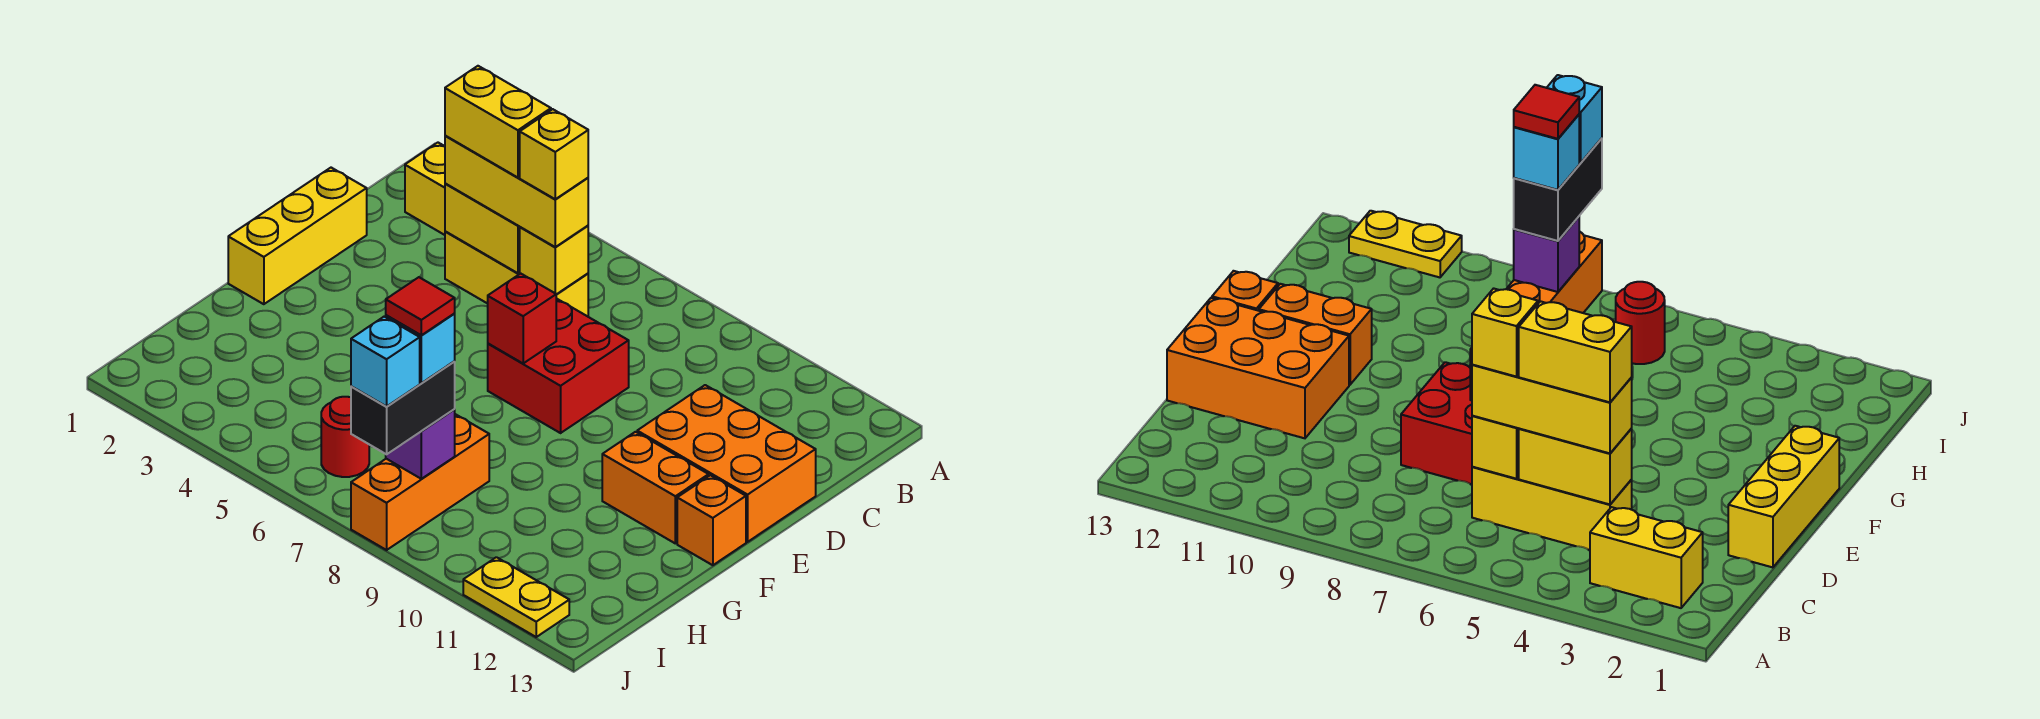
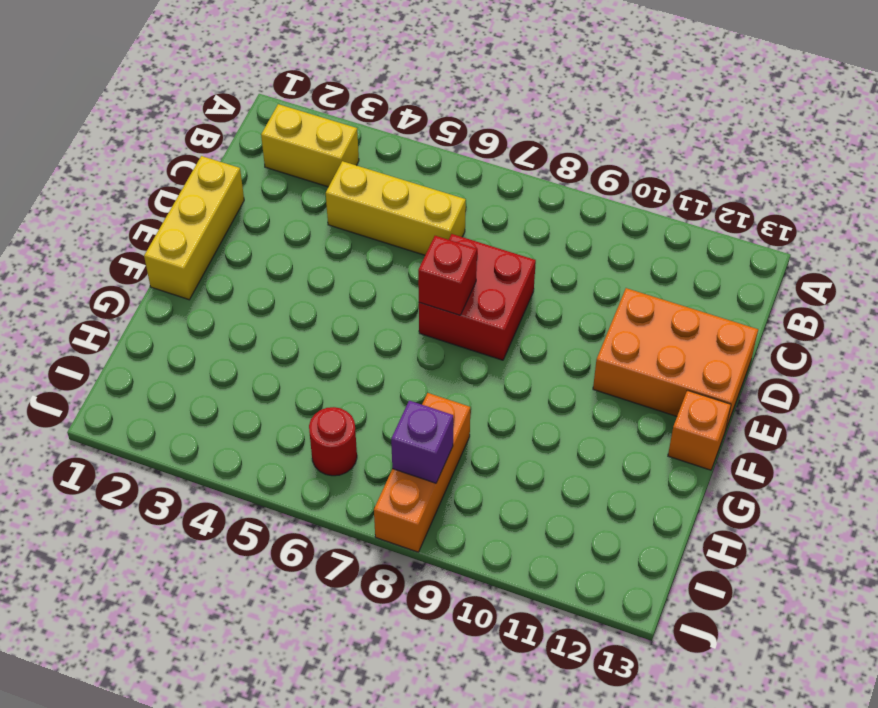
none -> orange brick F11:F12 level 1
none -> yellow plate J11:J12 level 1
none -> yellow brick C4:C5 level 2

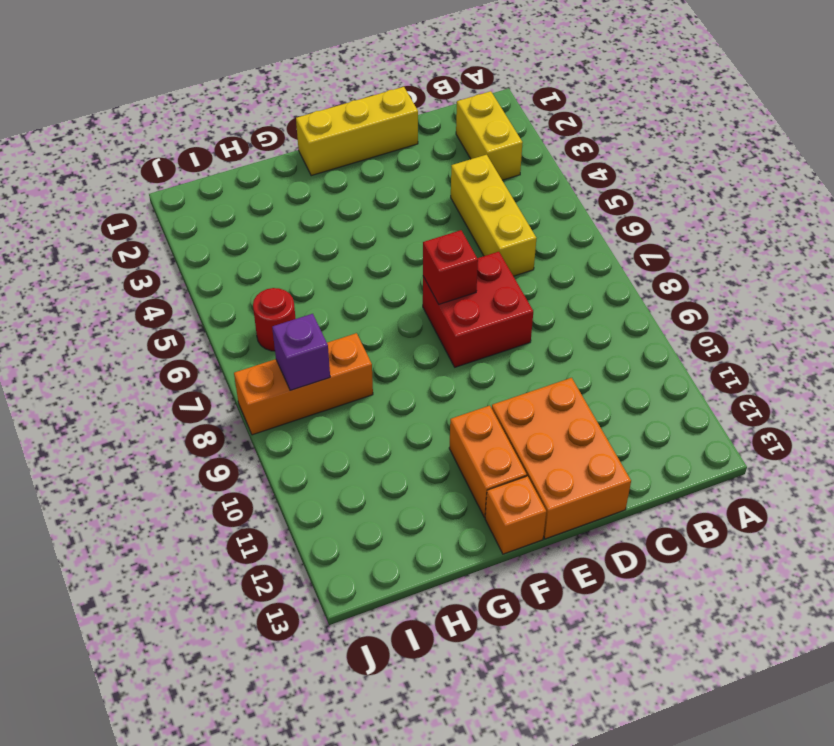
none -> yellow plate J11:J12 level 1
none -> yellow brick C4:C5 level 2
none -> yellow brick C6 level 2

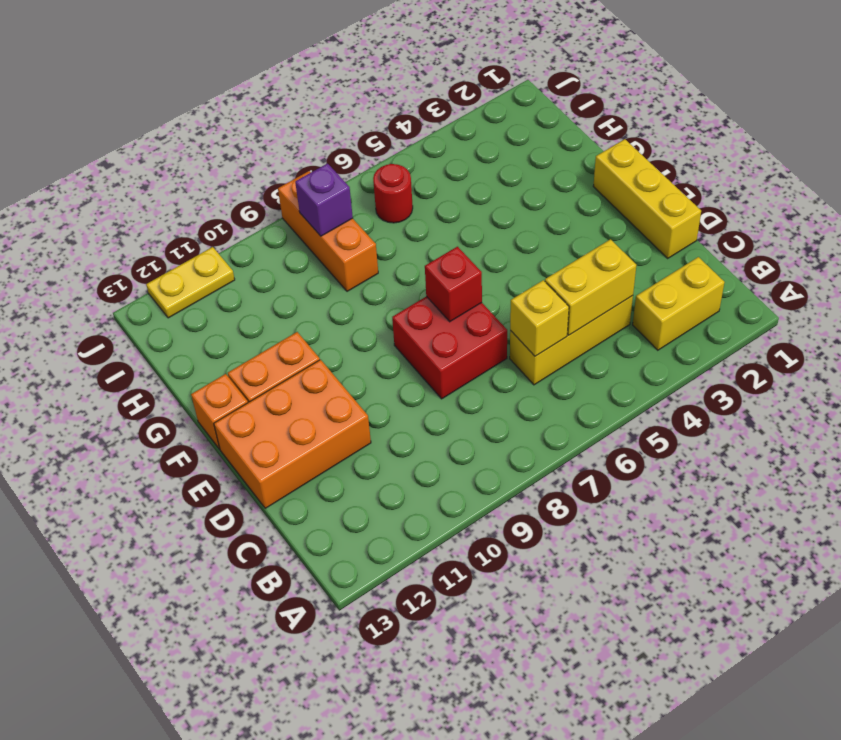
none -> yellow brick C4:C6 level 3
none -> black brick I8:J8 level 3
none -> yellow brick C4:C5 level 4

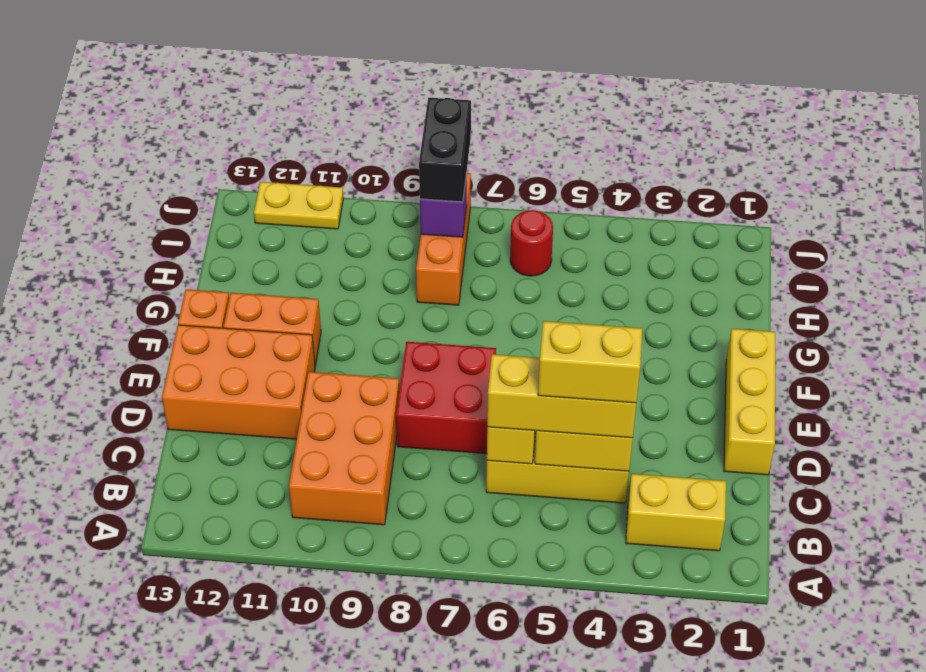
orange brick B9:D10 level 1 -> none
none -> red brick E7 level 2
none -> yellow brick C6 level 4
none -> cyan brick I8 level 4

